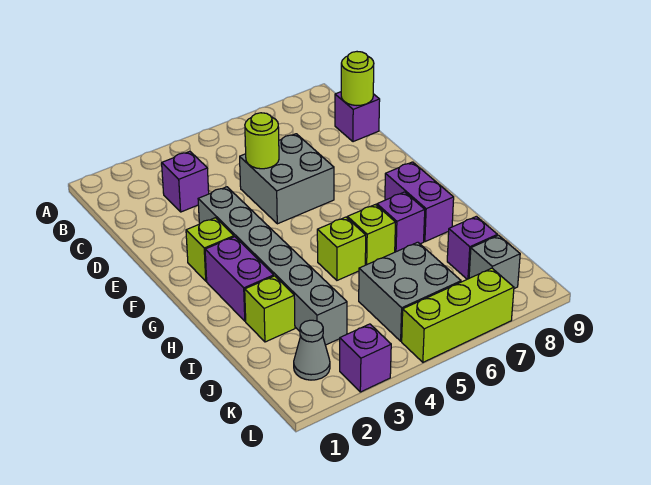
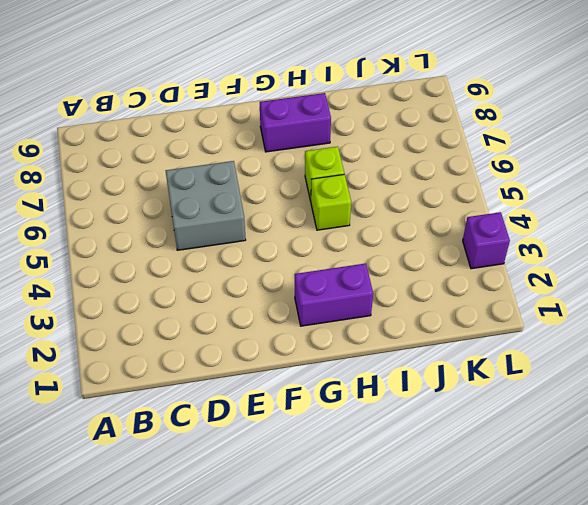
none -> purple brick C3 level 1
none -> purple brick C9 level 1
none -> grey brick E3:J3 level 1

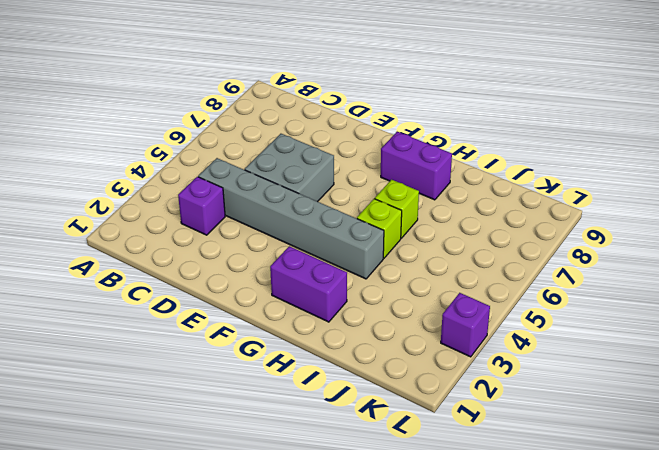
grey brick C4:H4 level 1 -> grey brick E3:J3 level 1
none -> purple brick C9 level 1
none -> lime brick F2 level 1
none -> purple brick H7 level 1

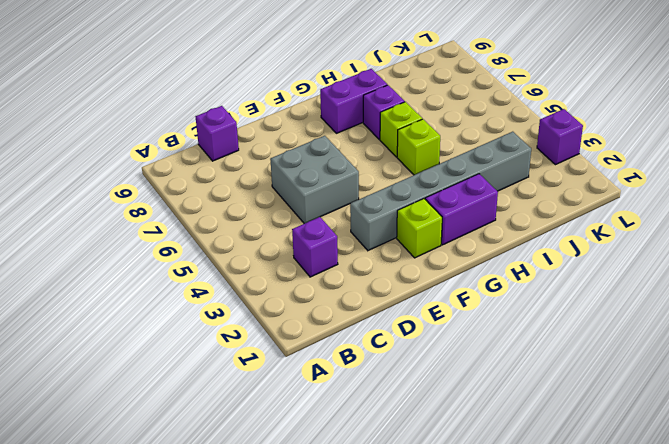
none -> lime brick I2 level 1
none -> grey brick J5:K6 level 1
none -> purple brick J8 level 1

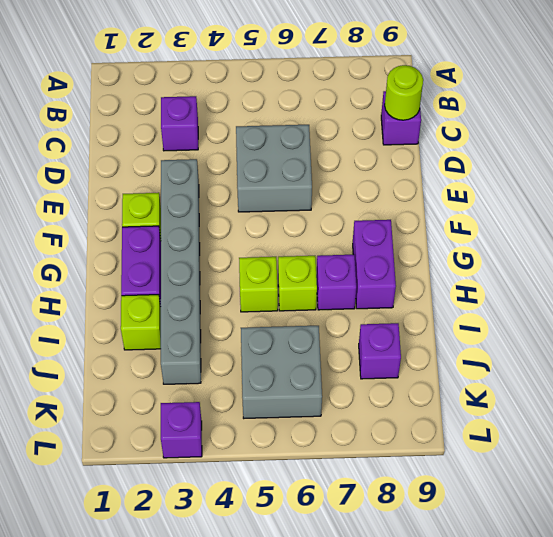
none -> grey cone K2 level 1
none -> grey brick K8 level 1
none -> lime brick L5:L7 level 1

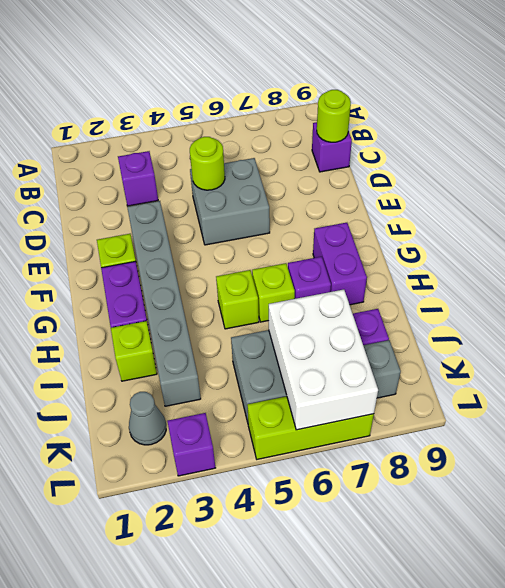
white brick J6:L7 level 2 -> none

